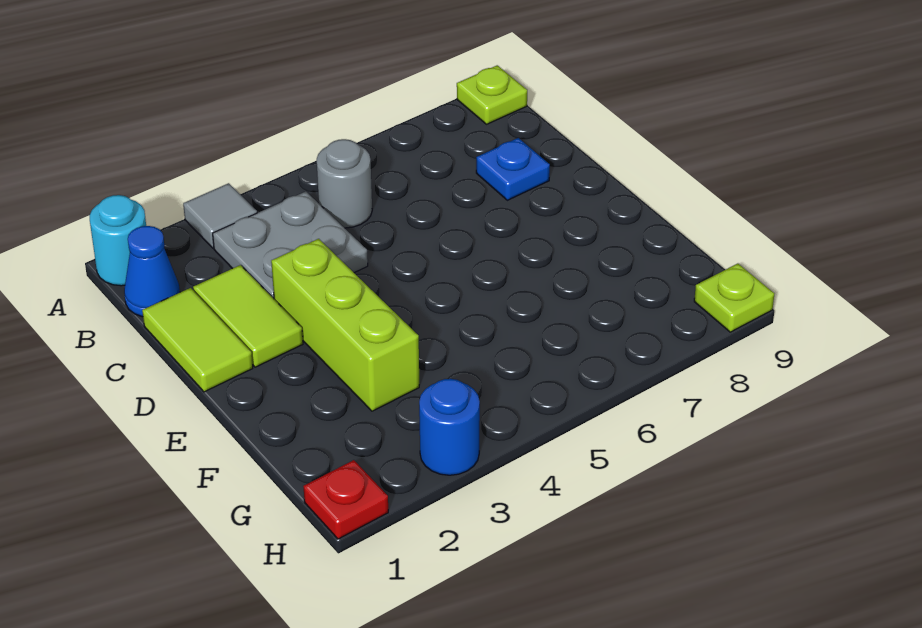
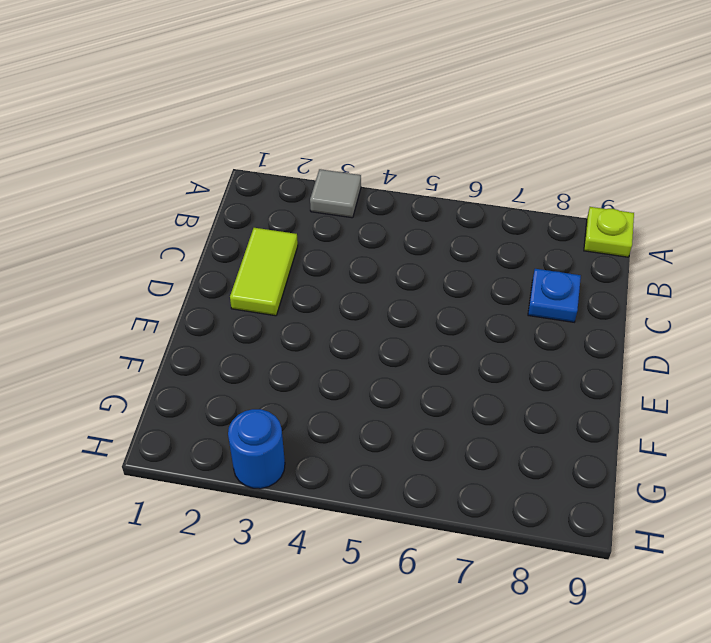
none -> cyan round brick A1 level 1
none -> blue cone B1 level 1
none -> grey plate B3:C4 level 1

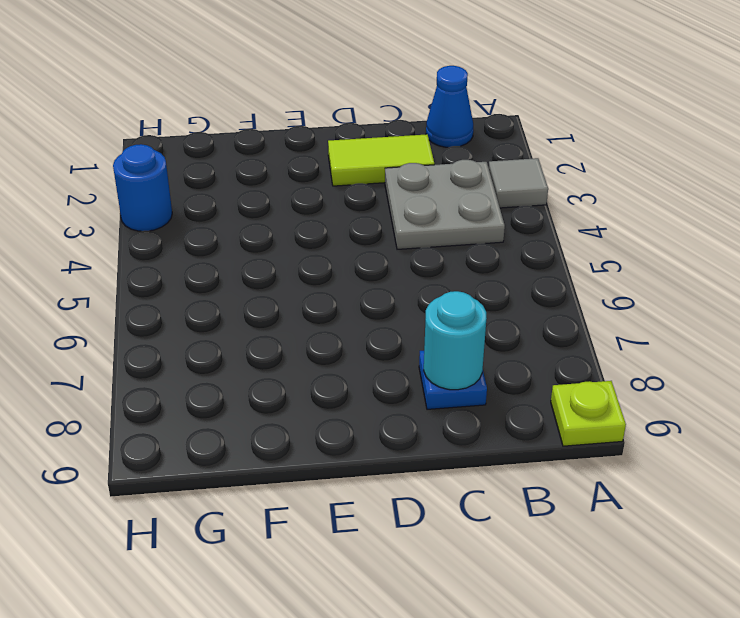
cyan round brick C8 level 2 -> cyan round brick A1 level 1
none -> grey round brick B5 level 1
none -> lime tile C1:D1 level 1
none -> lime brick D3:F3 level 1

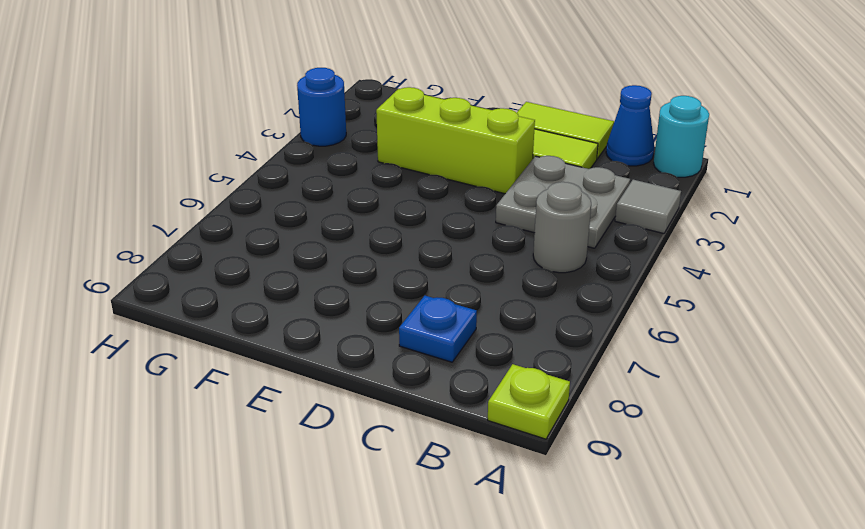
none -> red plate H1 level 1
none -> lime plate H9 level 1

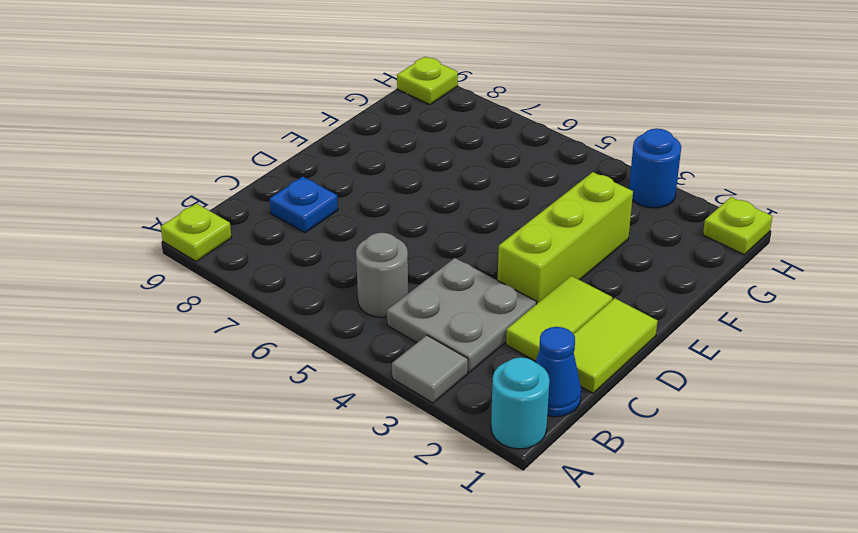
lime plate H1 level 1 -> red plate H1 level 1

